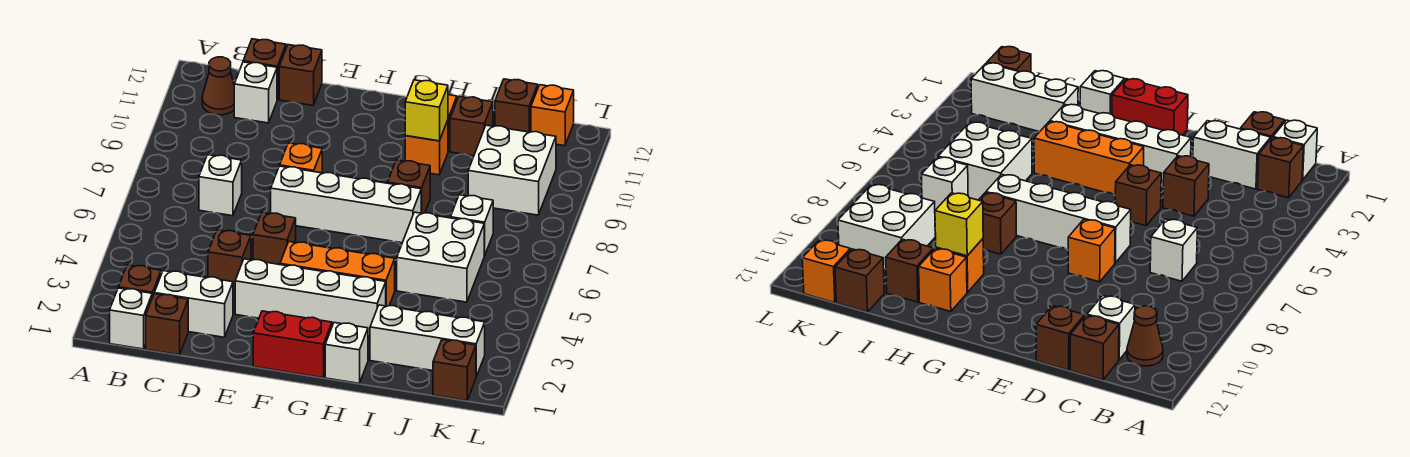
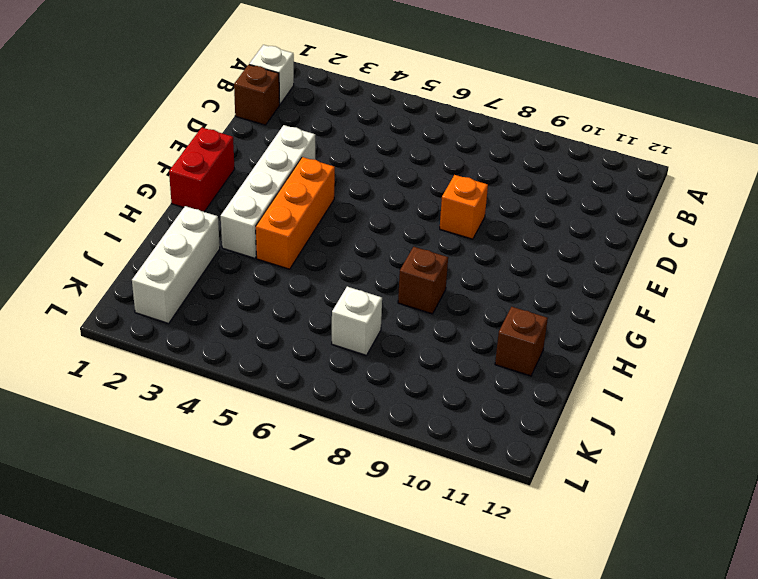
none -> brown brick B2 level 1
none -> brown cone B11 level 1
none -> white brick C2:D2 level 1

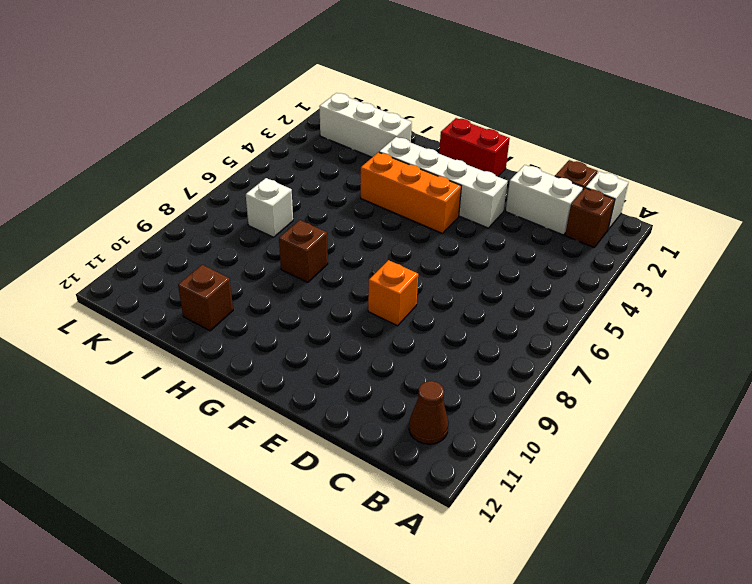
none -> white brick C7 level 1
none -> white brick C11 level 1
none -> brown brick C12 level 1

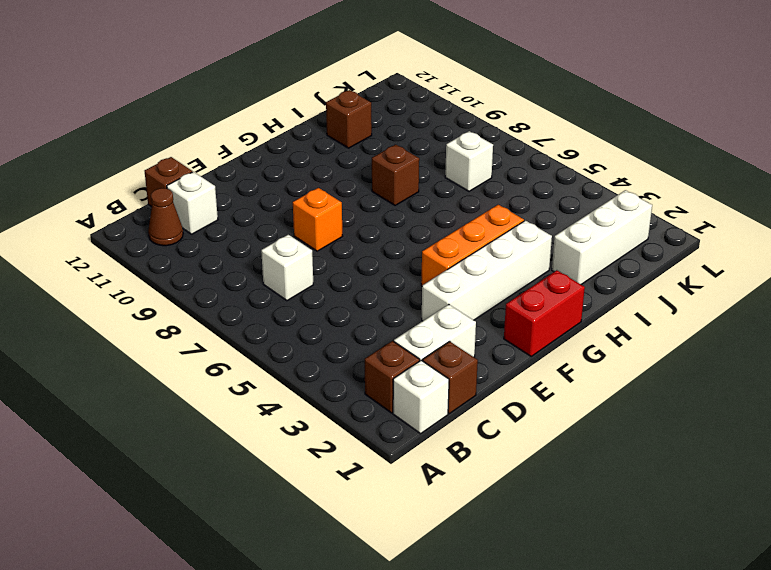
none -> brown brick D4 level 1
none -> brown brick D12 level 1
none -> brown brick E5 level 1

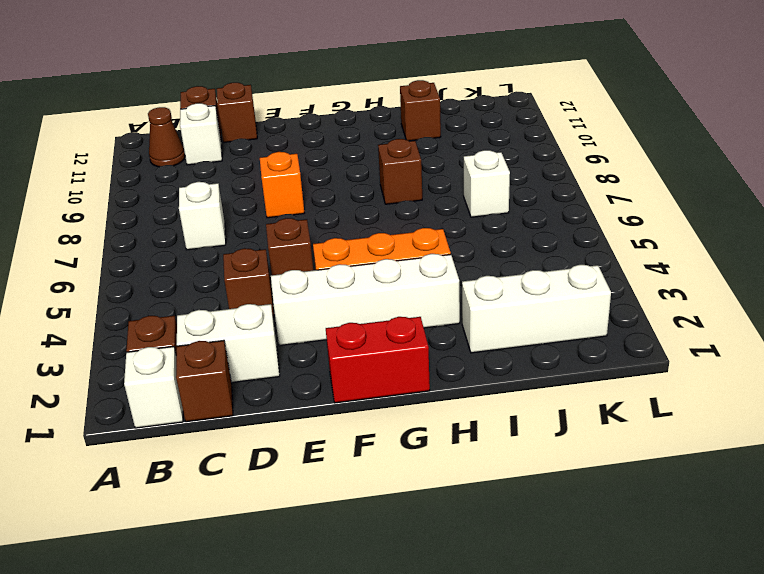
none -> white brick E7:H7 level 1
none -> white brick H1 level 1
none -> orange brick H10 level 1

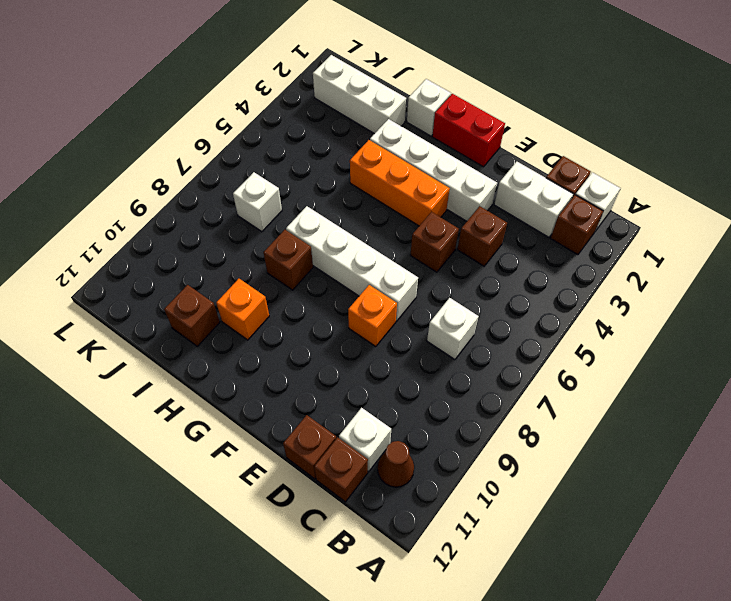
none -> orange brick H11 level 1
none -> white brick I5:J6 level 1
none -> white brick J9:K10 level 1

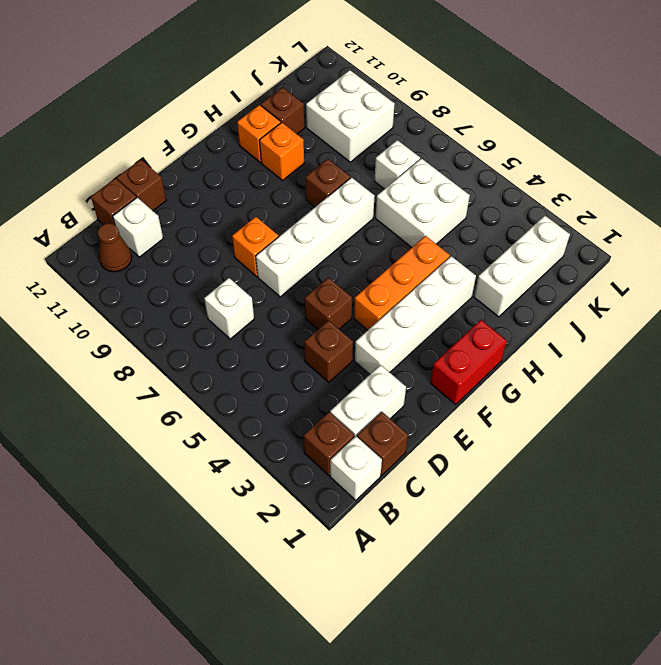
none -> white brick H1 level 1
none -> brown brick J12 level 1
none -> brown brick K1 level 1

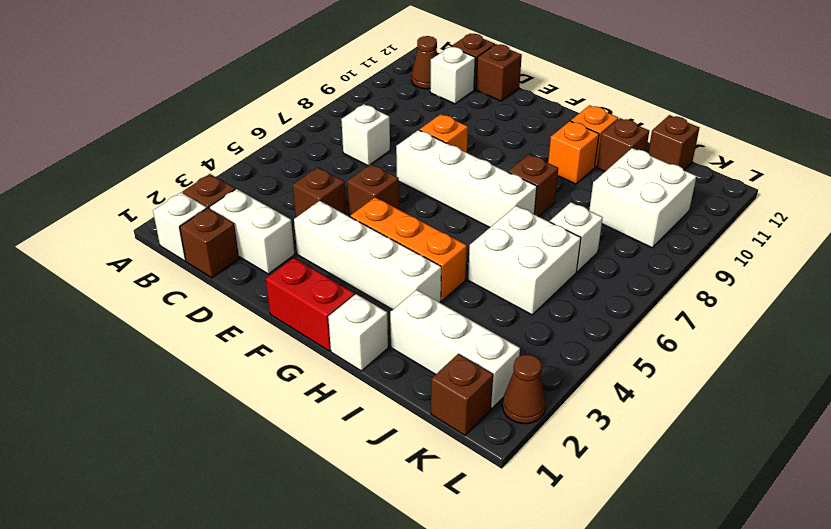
brown cone L2 level 1 -> none
none -> orange brick K12 level 1
none -> yellow brick H10 level 2

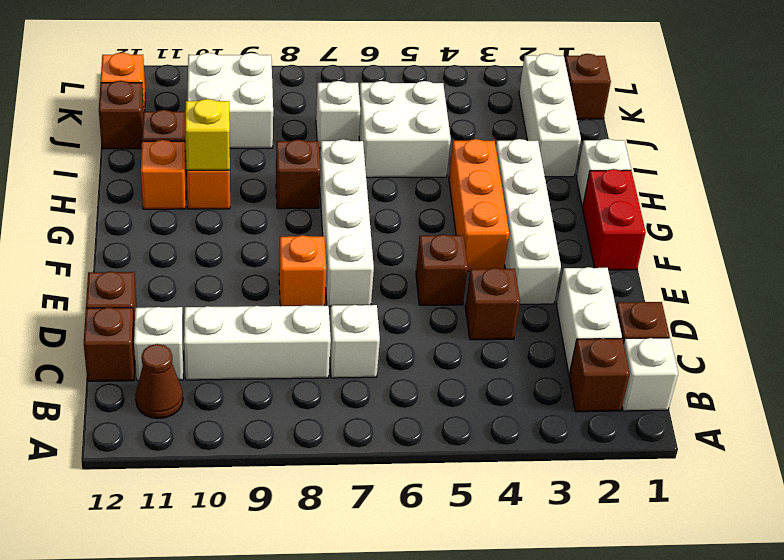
white brick C8:C10 level 1 -> none

